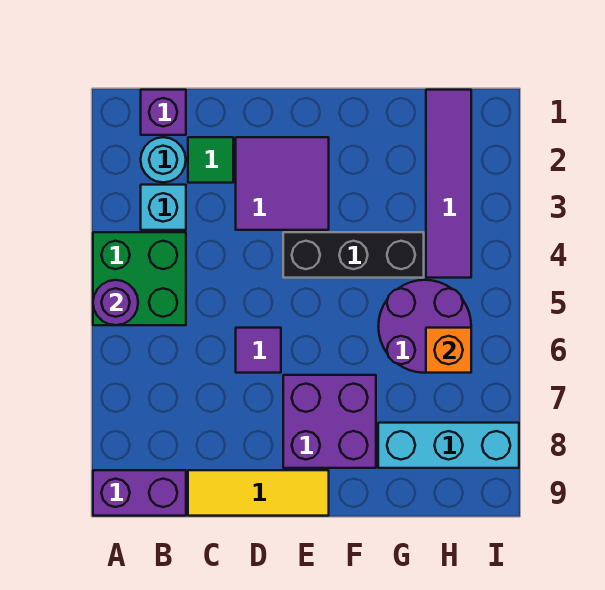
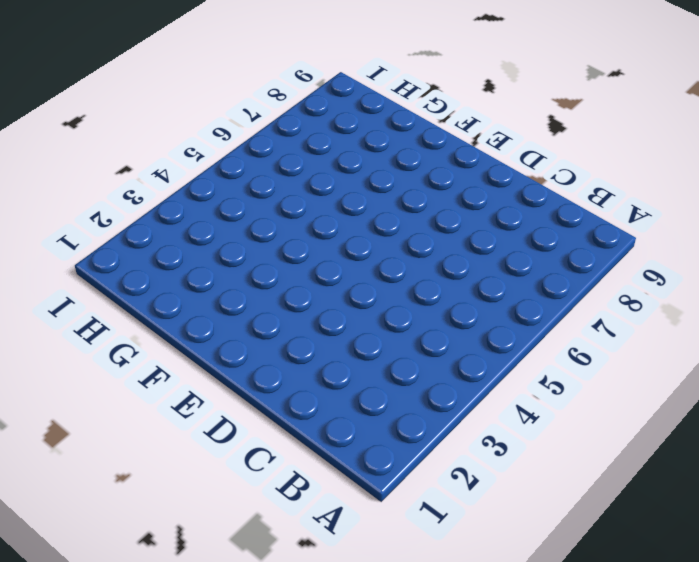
none -> green brick A4:B5 level 1
none -> purple brick A9:B9 level 1
none -> purple brick B1 level 1

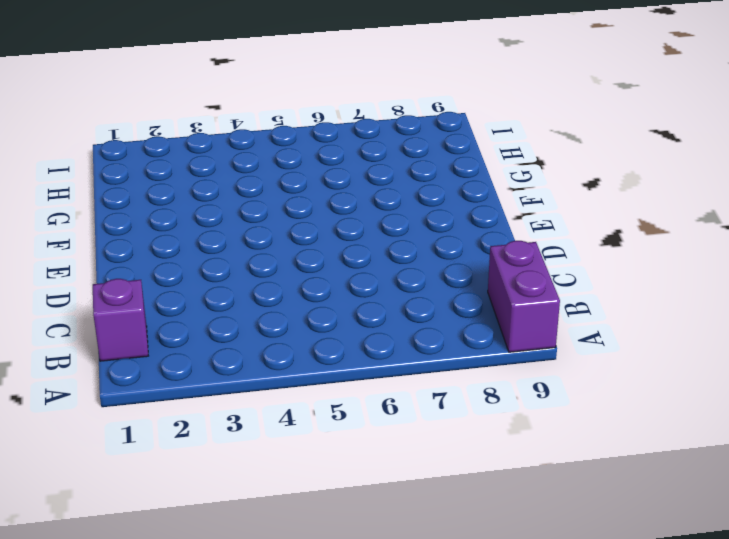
none -> green brick A4:B5 level 1
none -> cyan round brick B2 level 1
none -> cyan brick B3 level 1

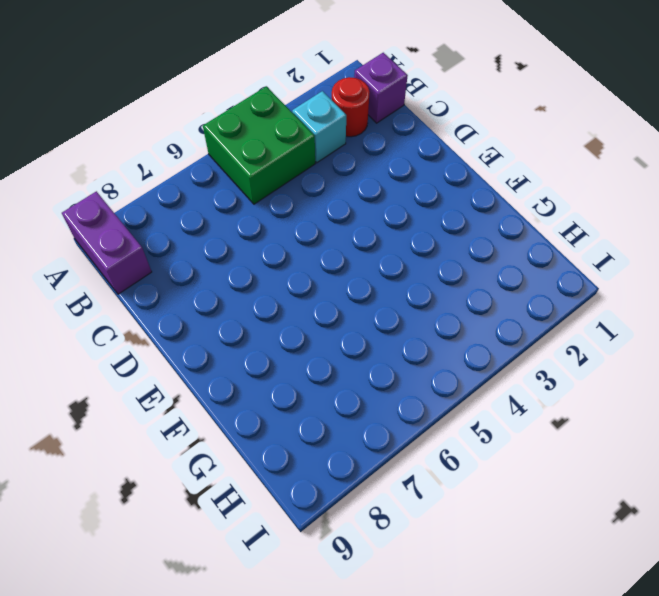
red round brick B2 level 1 -> cyan round brick B2 level 1
none -> green tile C2 level 1
none -> yellow tile C9:E9 level 1
none -> purple tile D2:E3 level 1

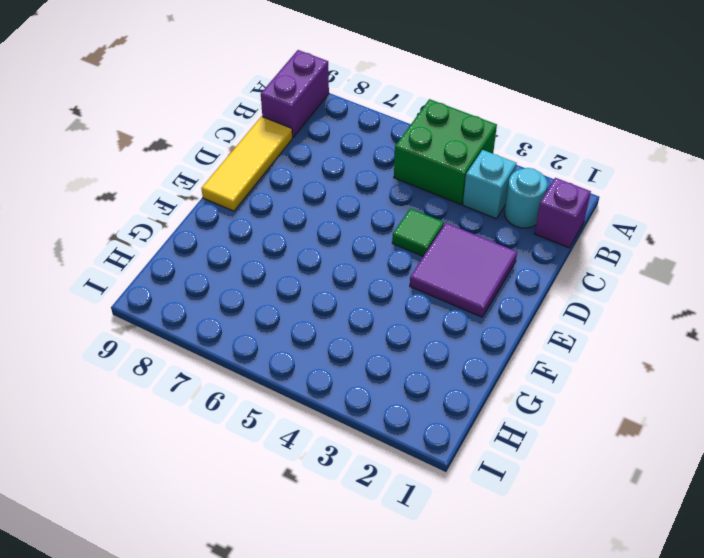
green tile D4 level 1 -> green tile C2 level 1
none -> purple tile D6 level 1
none -> black brick E4:G4 level 1
none -> purple brick E7:F8 level 1

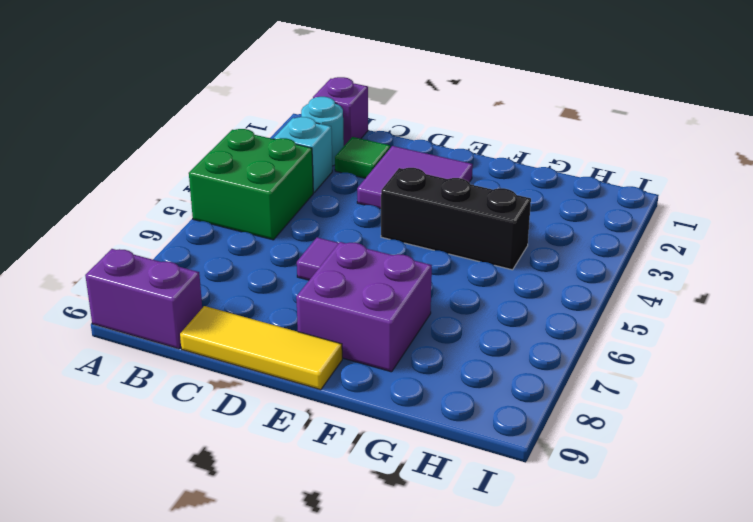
none -> purple round brick G5:H6 level 1
none -> cyan brick G8:I8 level 1
none -> purple tile H1:H4 level 1

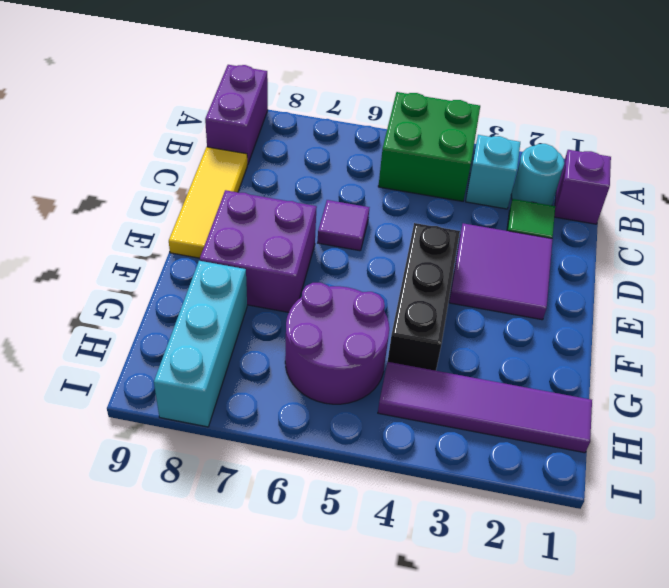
none -> purple round brick A5 level 2
none -> orange brick H6 level 2

